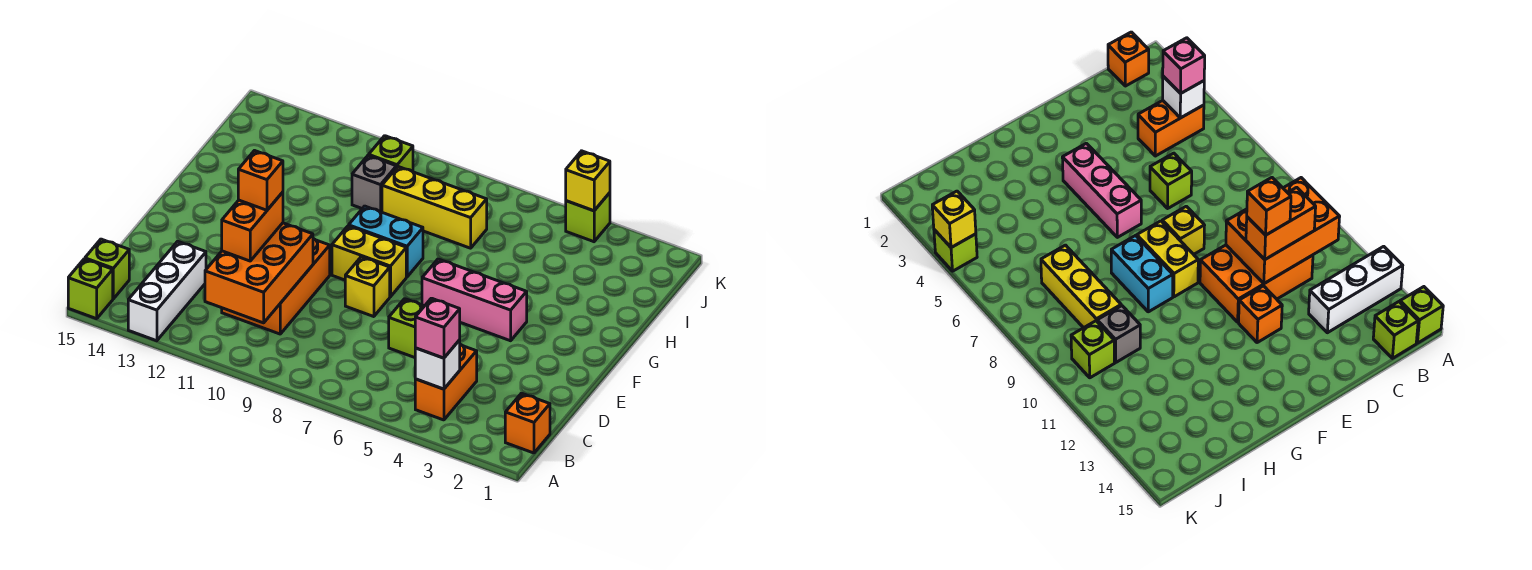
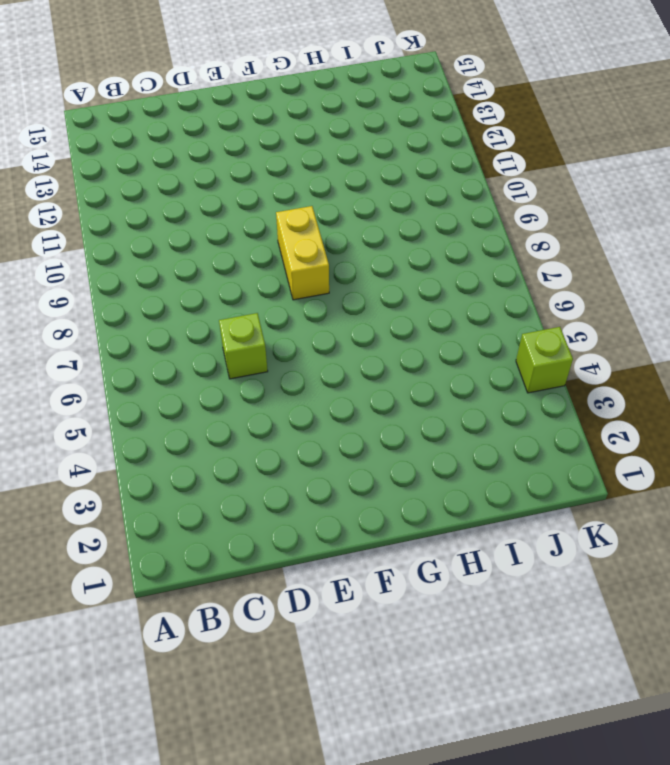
none -> white brick A13:C13 level 1
none -> lime brick A15 level 1
none -> orange brick B1 level 1

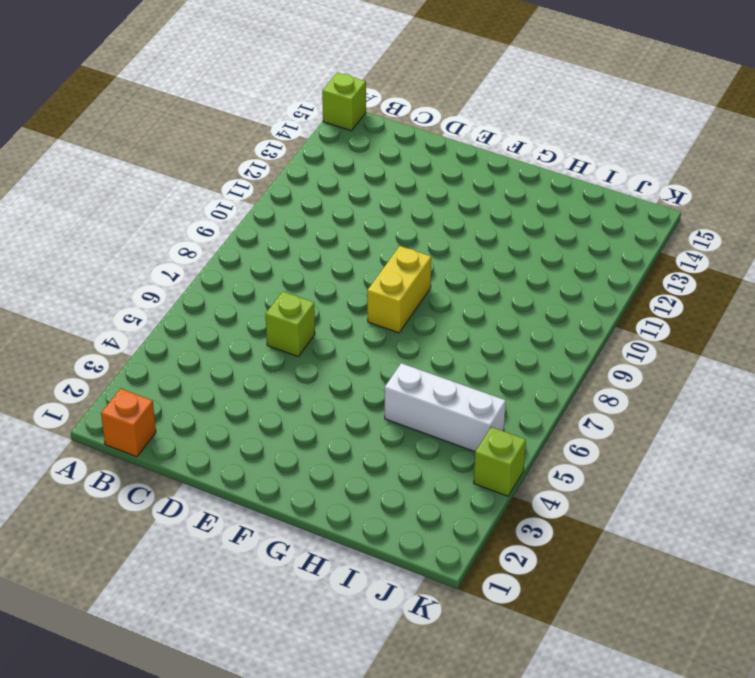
white brick H5:J5 level 1 -> white brick A13:C13 level 1
none -> orange brick B4:C4 level 1
none -> lime brick B15 level 1
none -> orange brick C10:E11 level 1

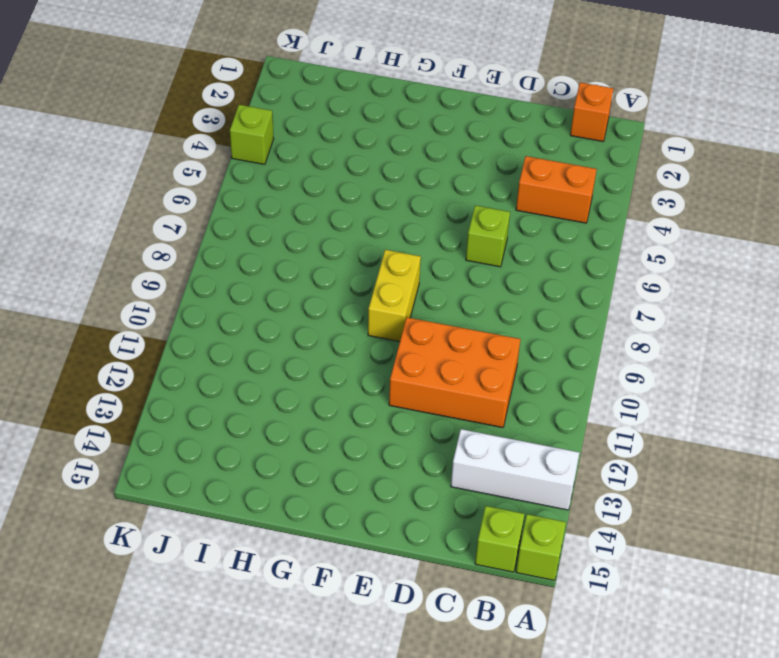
none -> yellow brick E8 level 1
none -> orange brick E12 level 1
none -> pink brick F4:F6 level 1

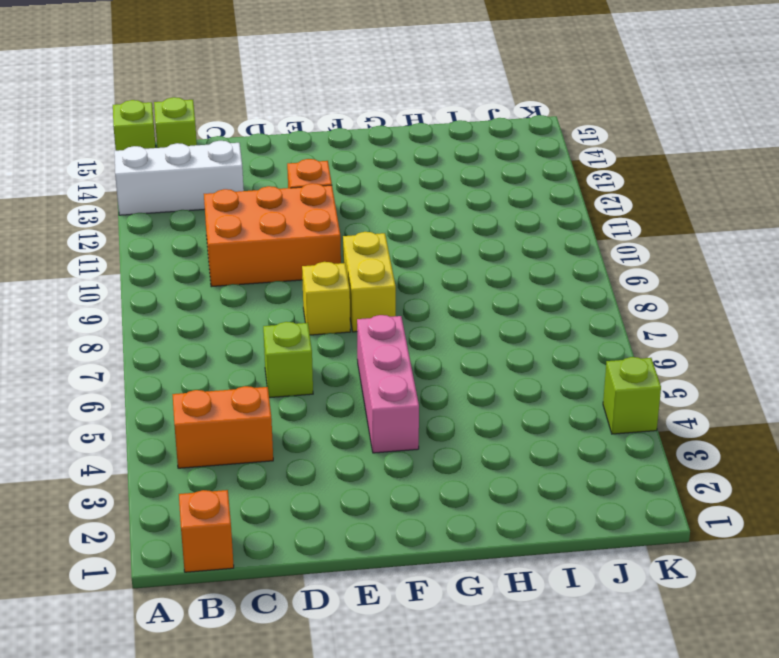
none -> cyan brick G8:G9 level 1
none -> yellow brick I7:I9 level 1
none -> grey brick I10 level 1

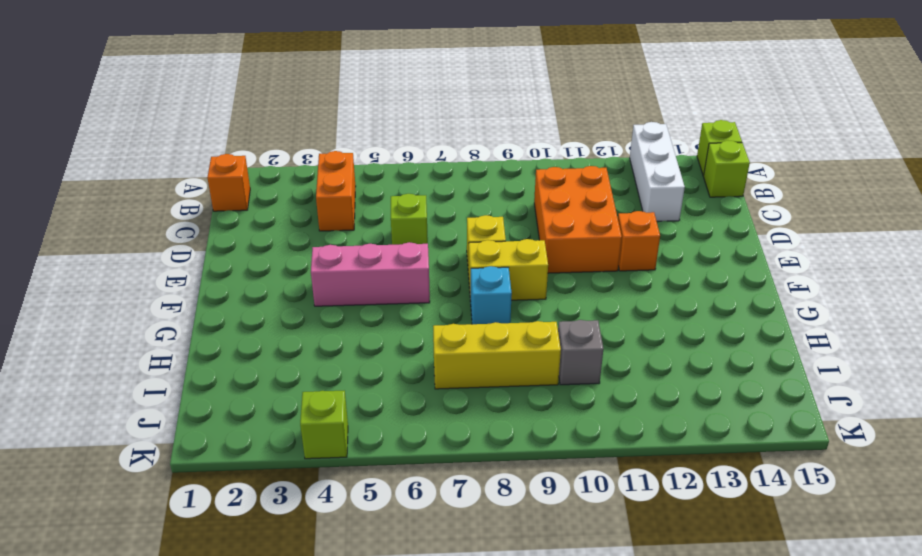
cyan brick G8 level 1 -> cyan brick G8:G9 level 1
none -> lime brick J10 level 1
none -> white brick B4 level 2
none -> orange brick B10:D11 level 2

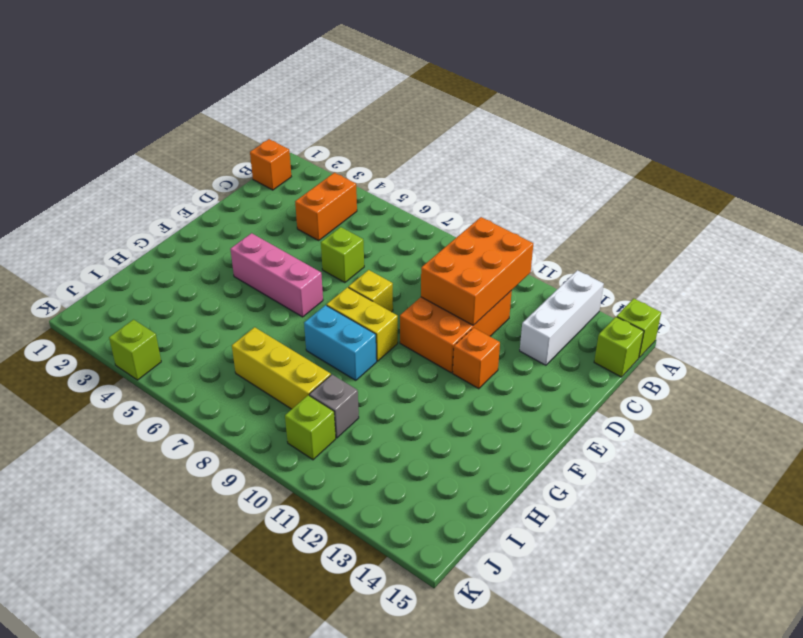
none -> white brick B4 level 2
none -> yellow brick K4 level 2
none -> pink brick B4 level 3

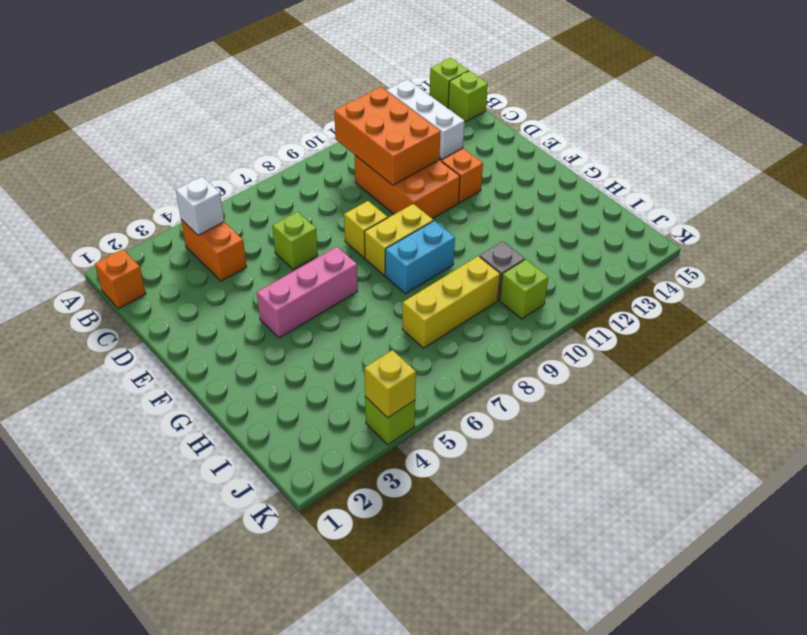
none -> pink brick B4 level 3
none -> orange brick C11:D11 level 3
none -> orange brick D11 level 4

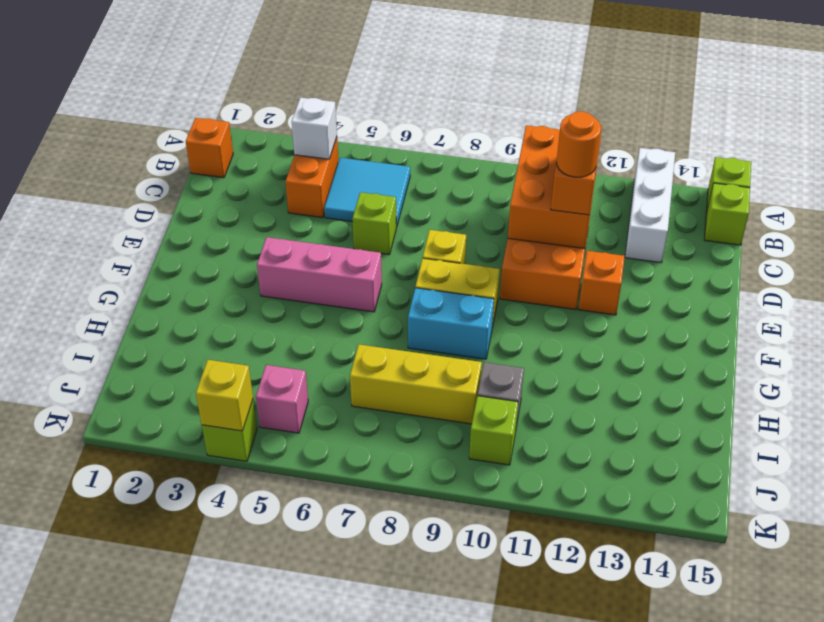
cyan tile B5:C6 level 1 -> none
orange round brick D11 level 4 -> orange brick D11 level 4
pink brick J5 level 1 -> pink brick B4 level 3

